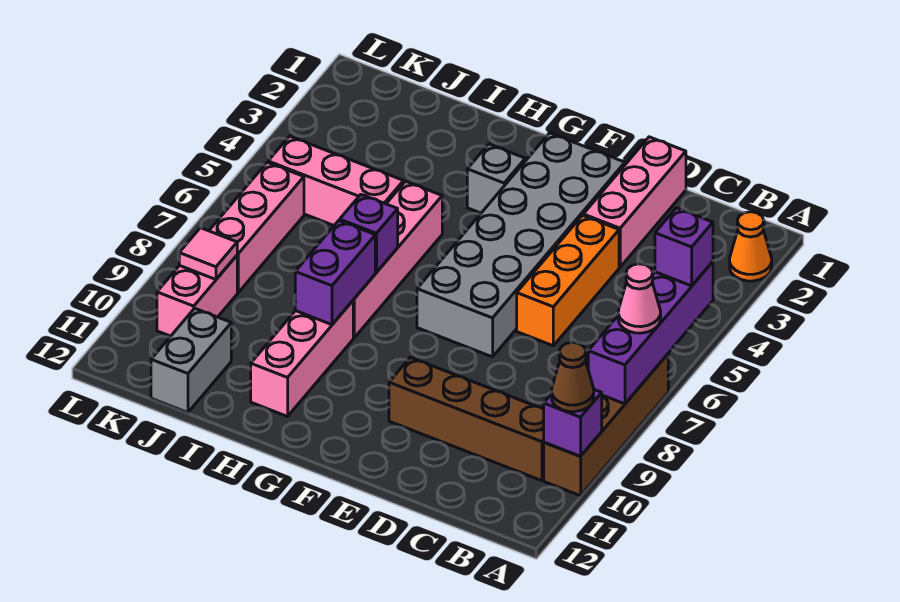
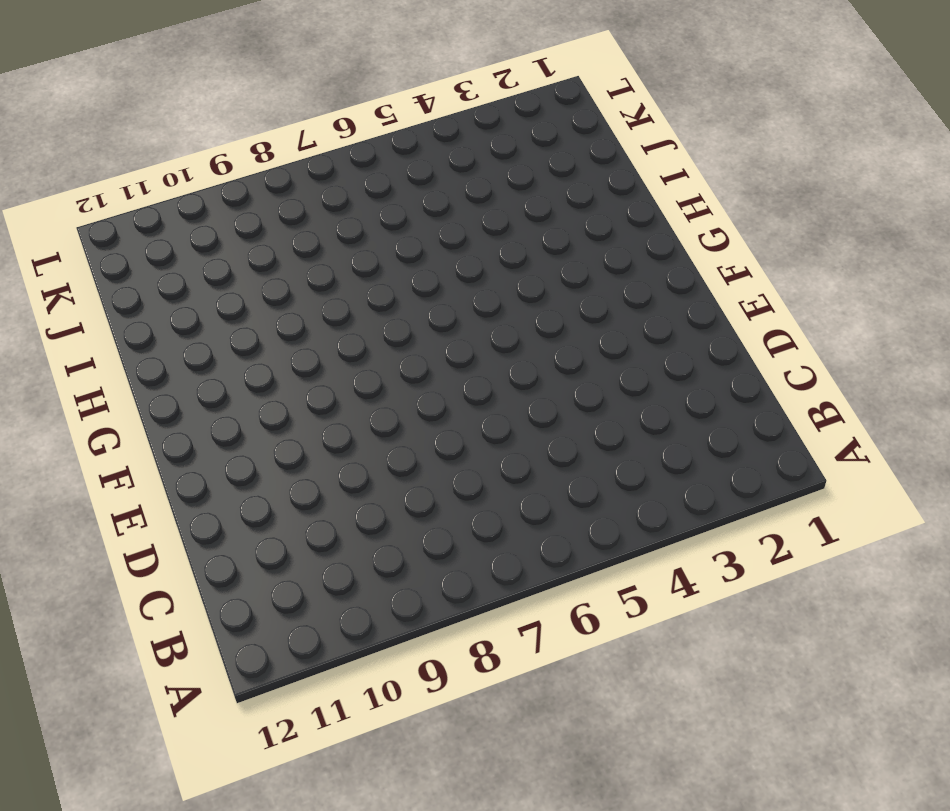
none -> orange cone A2 level 1
none -> brown brick A7:A10 level 1
none -> brown brick B10:E10 level 1

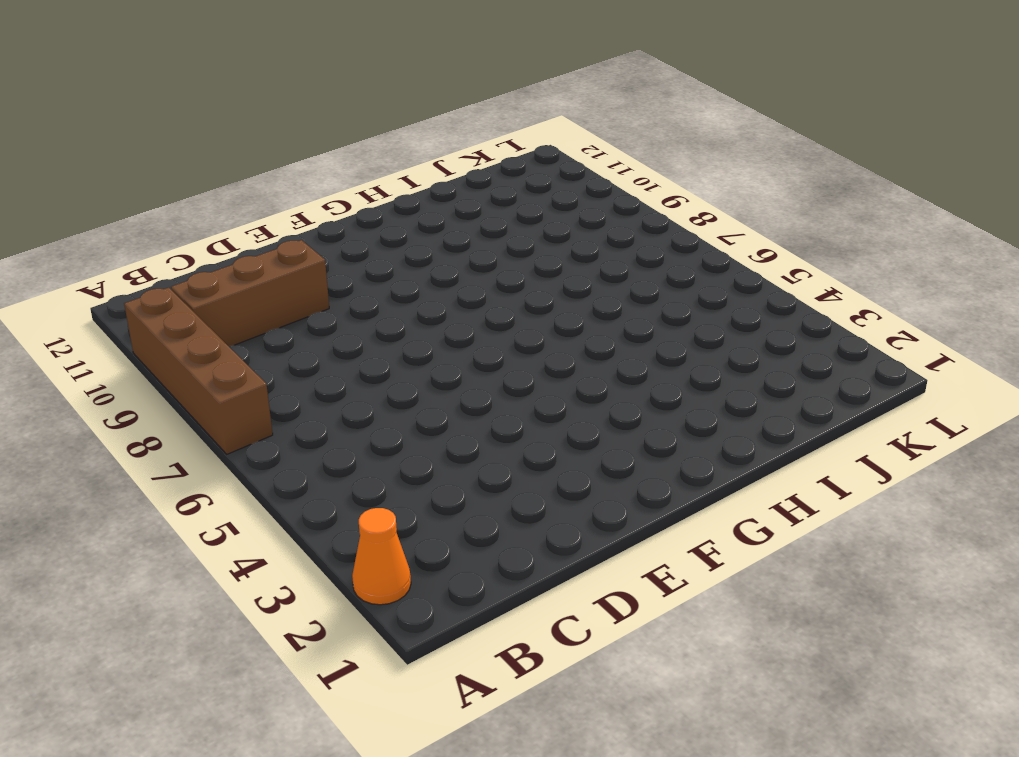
brown brick B10:D10 level 1 -> brown brick B10:E10 level 1
none -> pink brick D1:D3 level 1
none -> orange brick D4:D6 level 1
none -> grey brick E2:F7 level 1

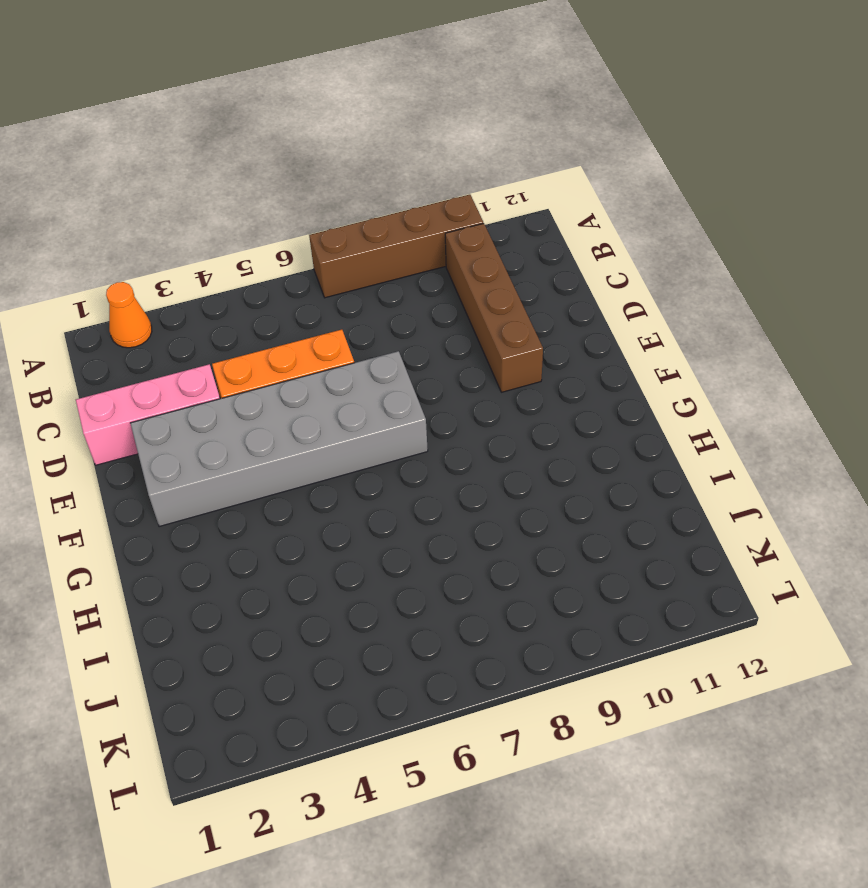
none -> grey brick G3 level 1
none -> pink brick H5:H8 level 1
none -> pink brick H9:H11 level 1

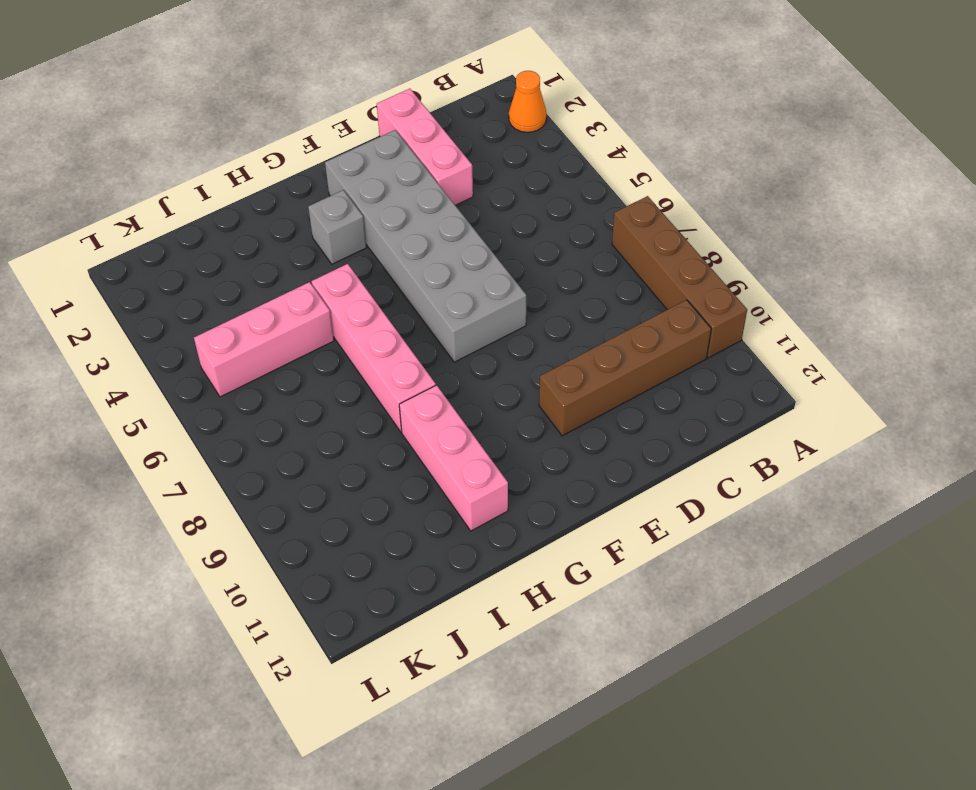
none -> orange brick D4:D6 level 1
none -> grey brick J11:J12 level 1
none -> pink brick K6:K8 level 1

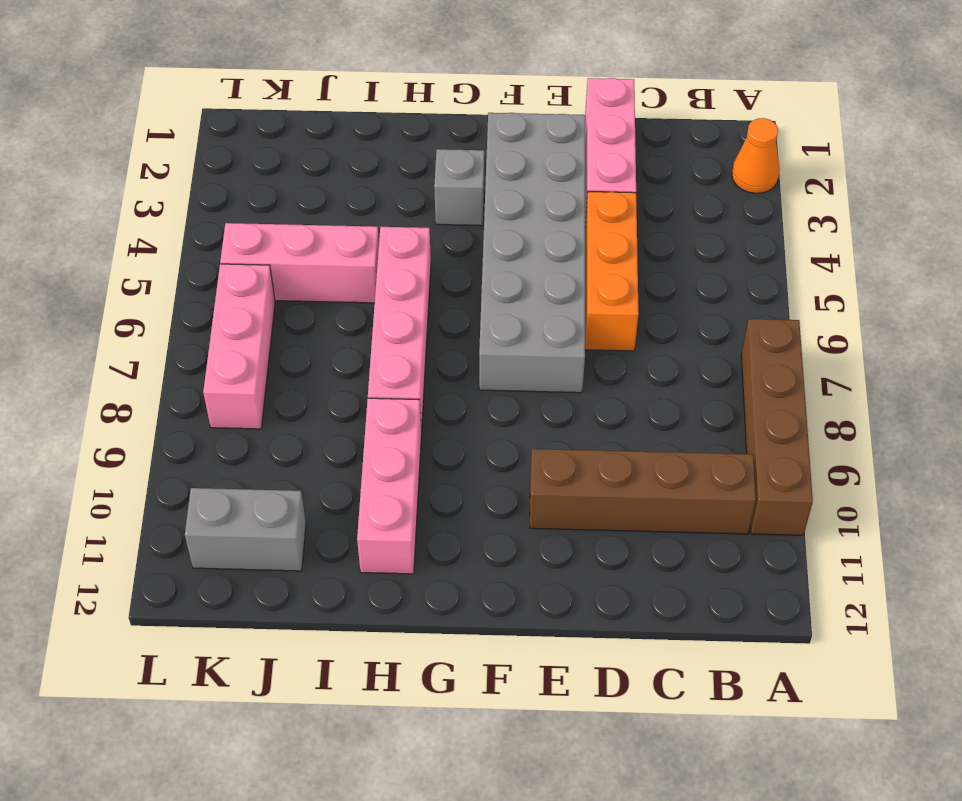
grey brick J11:K11 level 1 -> grey brick J11:J12 level 1
none -> pink brick K9:K10 level 1
none -> purple brick A5:A8 level 2
none -> purple brick A10 level 2

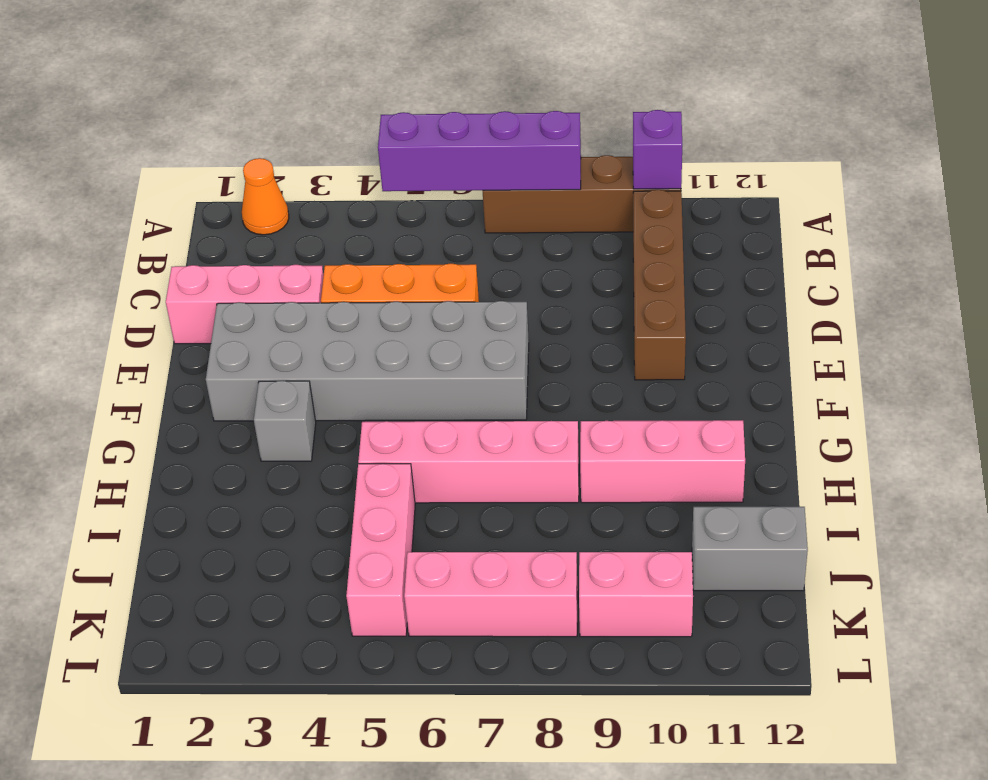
none -> purple brick H7 level 2
none -> purple brick H8:H9 level 2
none -> pink tile K9 level 2

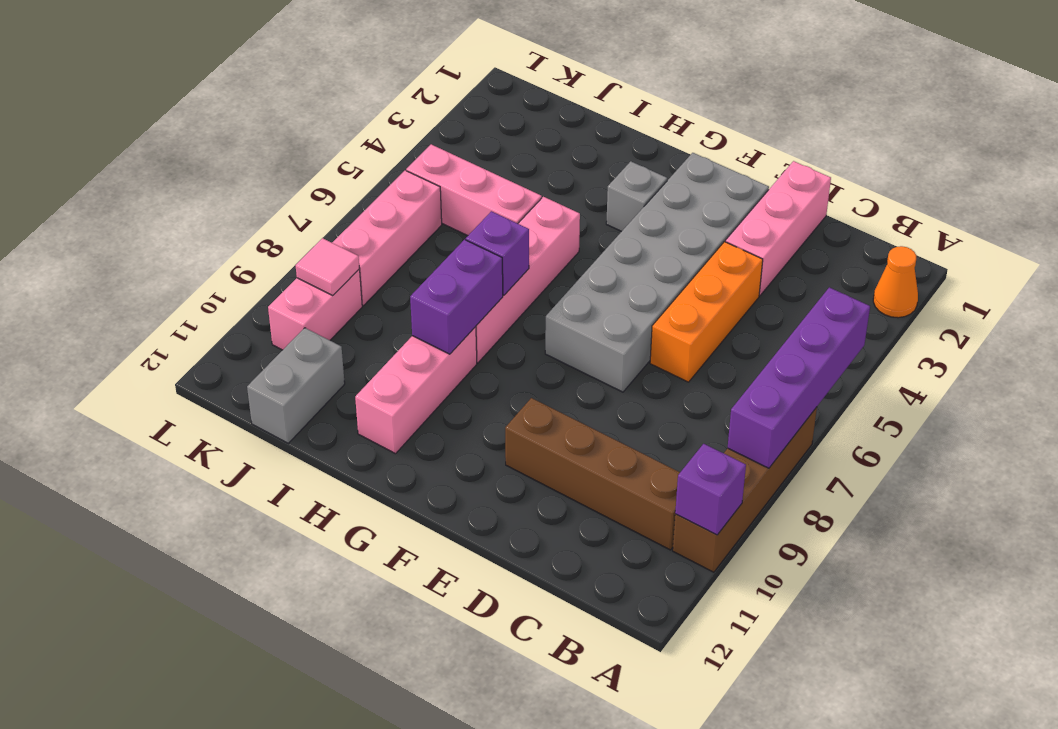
none -> purple brick A5 level 3
none -> pink cone A7 level 3
none -> brown cone A10 level 3

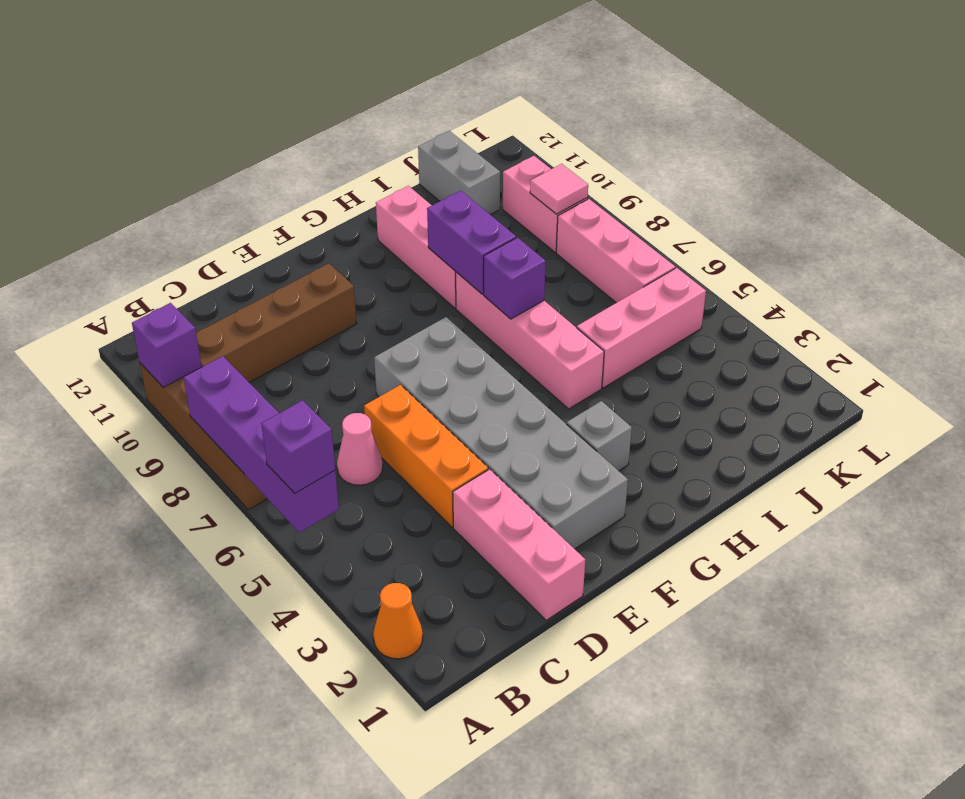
pink cone C6 level 1 -> pink cone A7 level 3
none -> brown cone A10 level 3

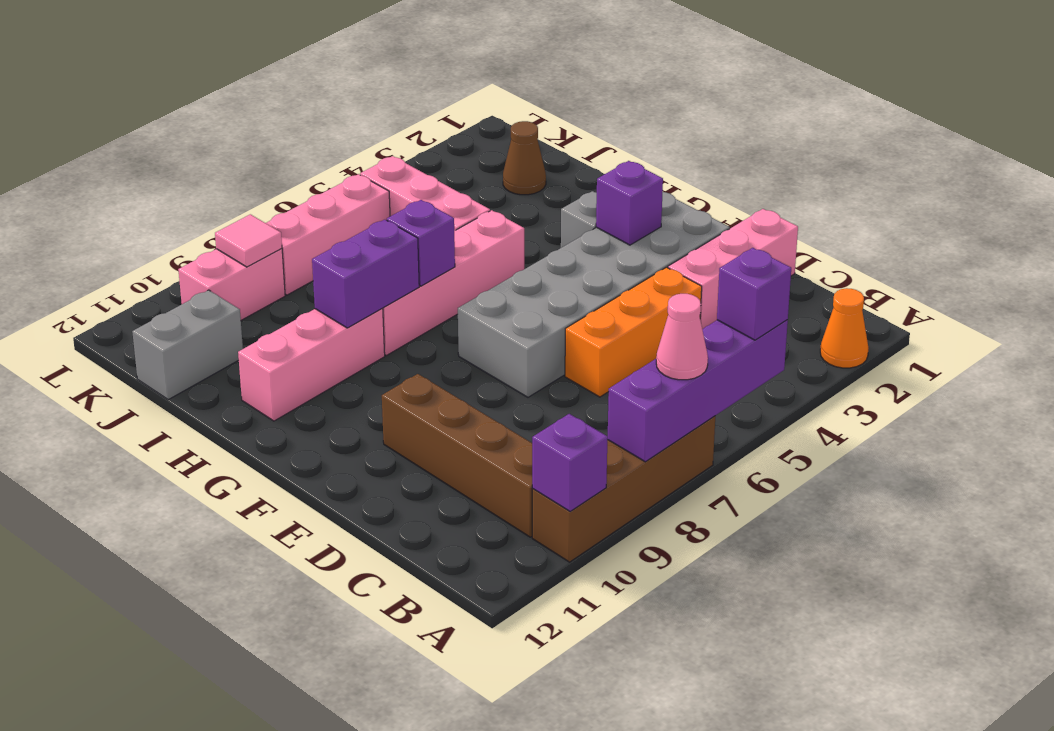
purple brick F3 level 2 -> none
brown cone J2 level 1 -> brown cone A10 level 3

